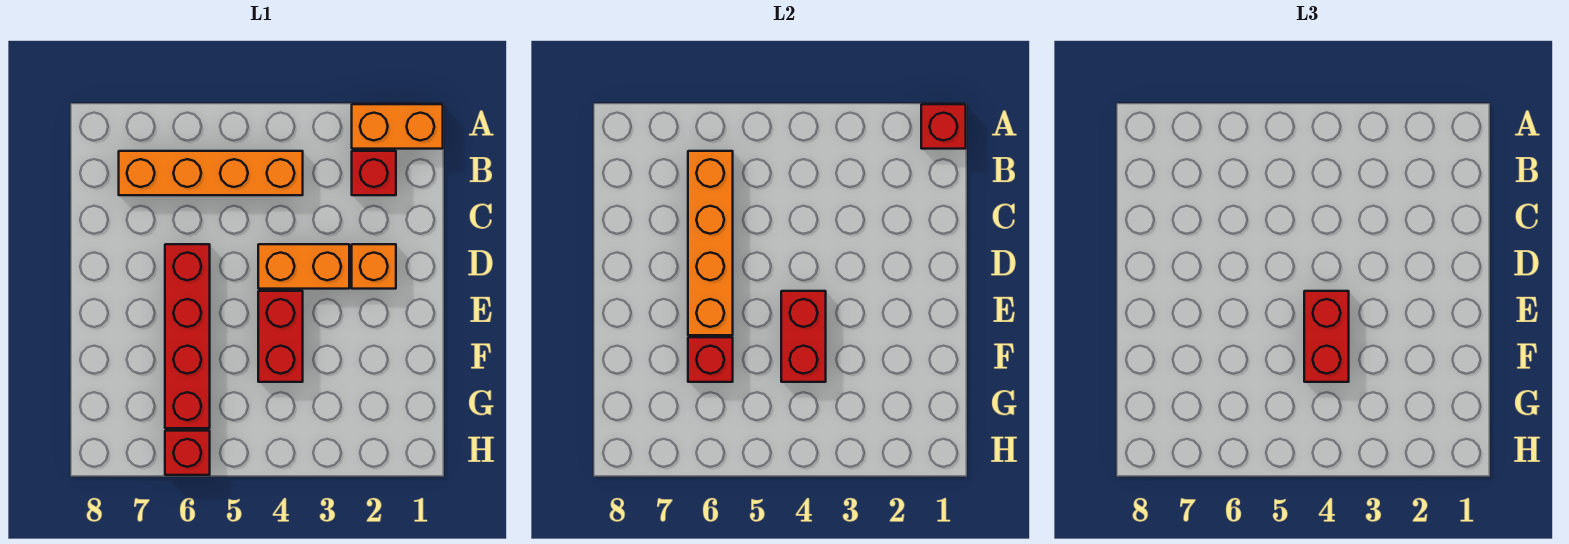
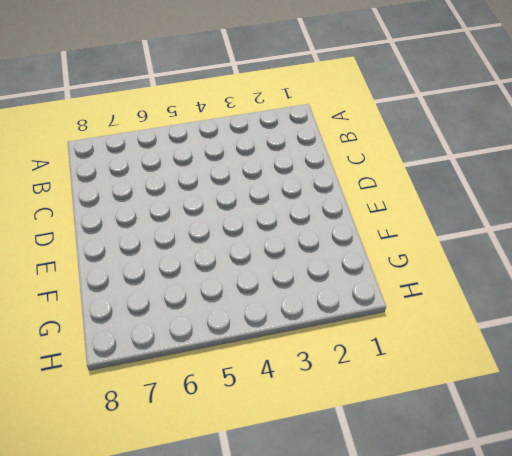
none -> orange brick A1:A2 level 1
none -> red brick B2 level 1
none -> orange brick B4:B7 level 1

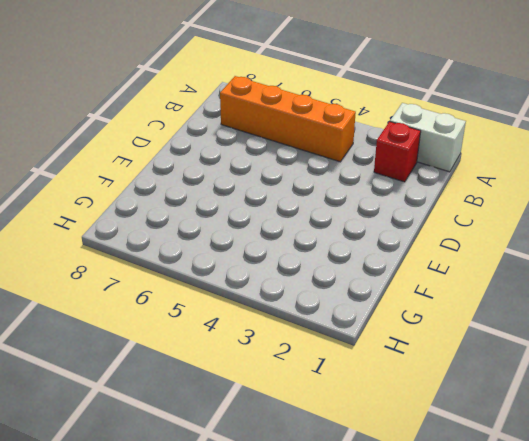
white brick A1:A2 level 1 -> orange brick A1:A2 level 1
none -> orange brick D2 level 1
none -> orange brick D3:D4 level 1
none -> red brick D6:G6 level 1

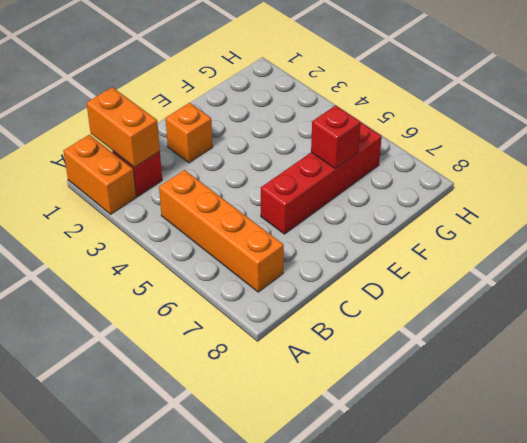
orange brick B1:B2 level 2 -> orange brick D3:D4 level 1
none -> red brick E4:F4 level 1
none -> red brick H6 level 1
none -> red brick A1 level 2

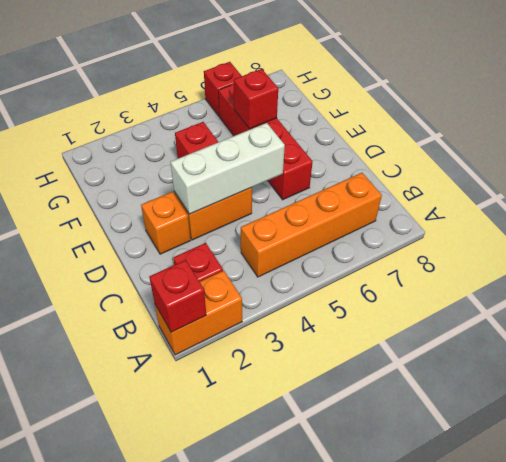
white brick D3:D5 level 2 -> none
none -> orange brick B6:E6 level 2
none -> red brick E4:F4 level 2
none -> red brick E4:F4 level 3

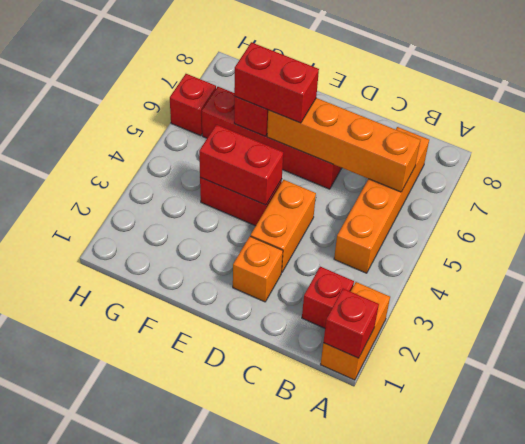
red brick E6:F6 level 3 -> red brick E4:F4 level 3

